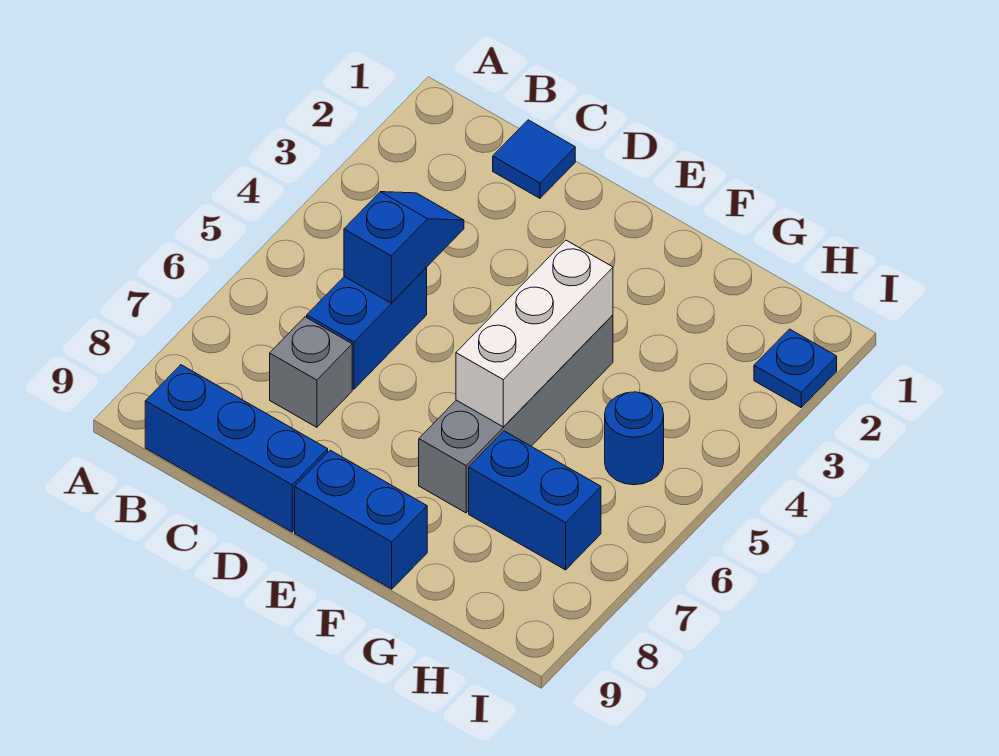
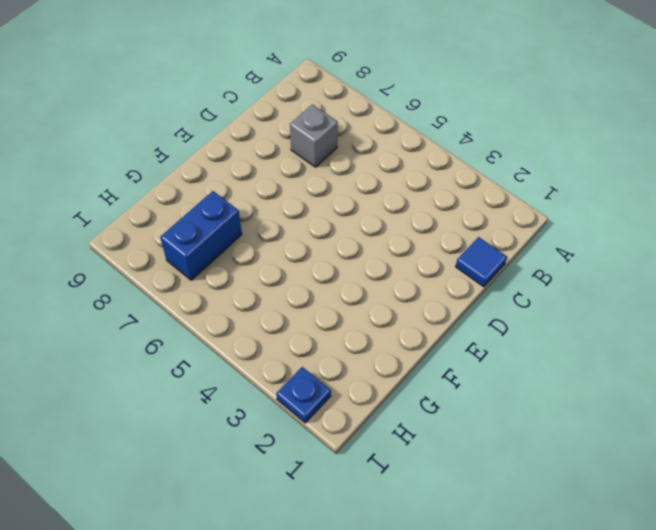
none -> blue brick B9:D9 level 1
none -> blue brick C5:C6 level 1

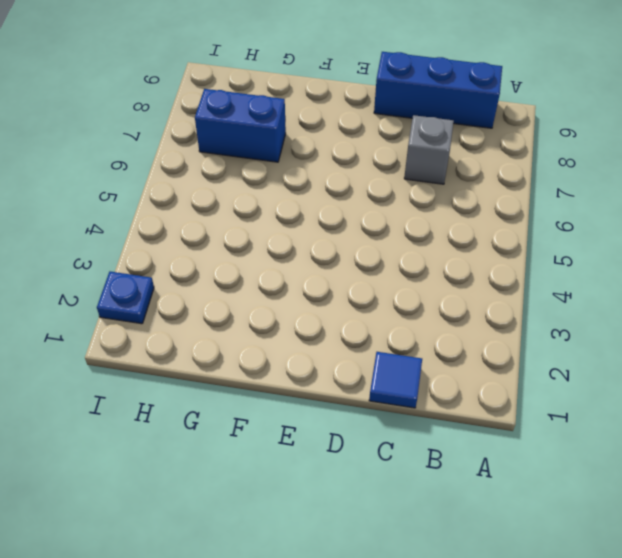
none -> blue brick C5:C6 level 1
none -> blue brick E9:F9 level 1

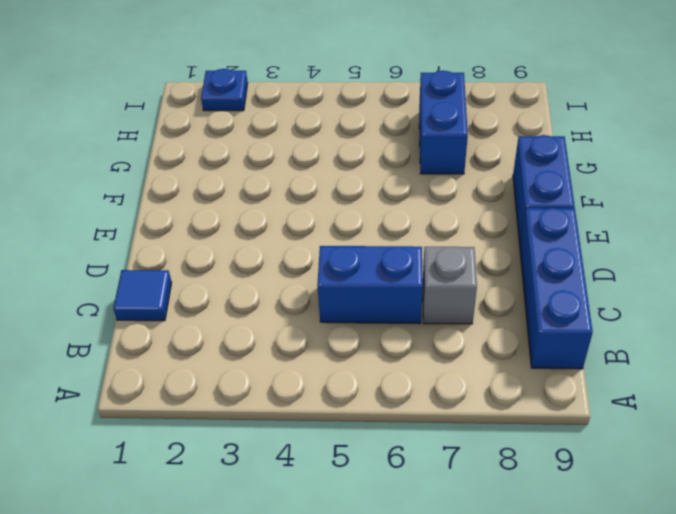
none -> grey brick F4:F7 level 1
none -> blue round brick H5 level 1

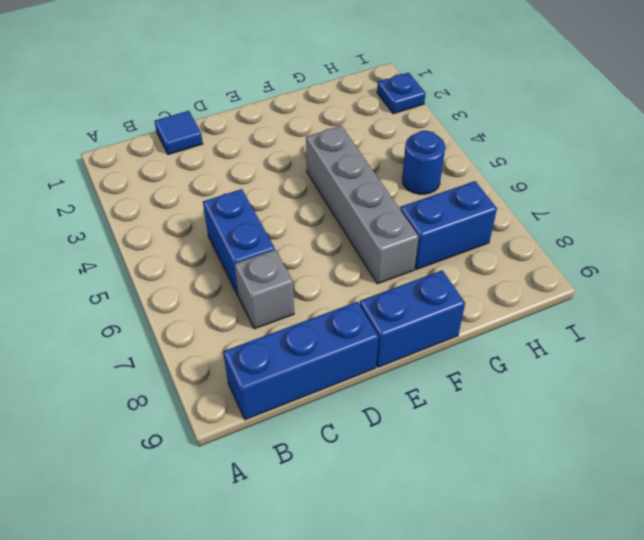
none -> blue slope C4:C5 level 2 top 5
none -> white brick F4:F6 level 2

